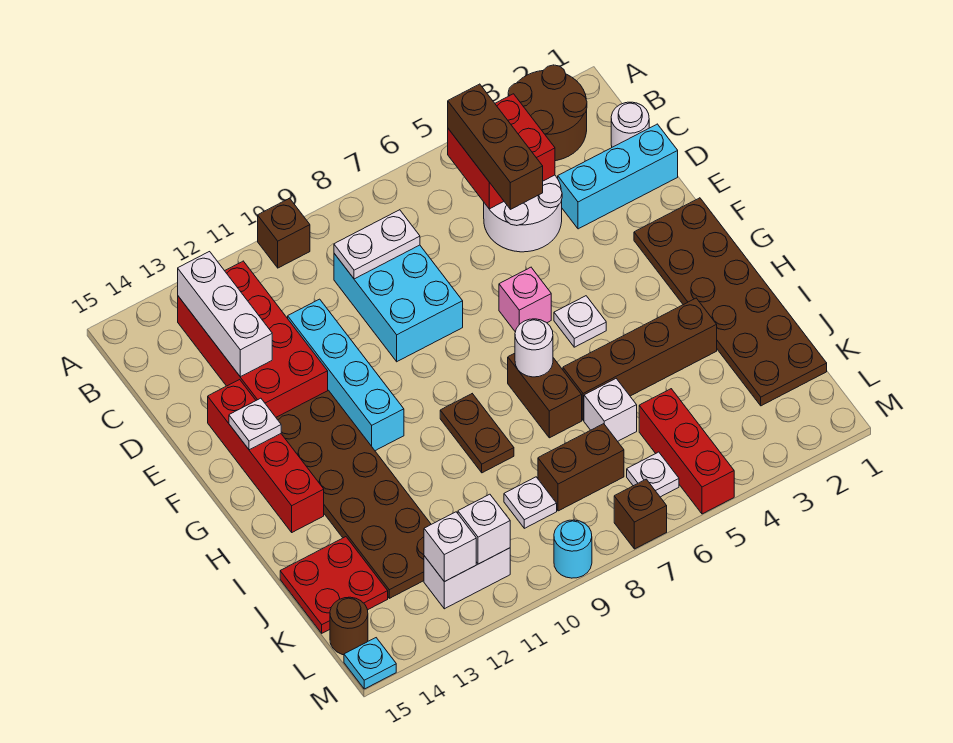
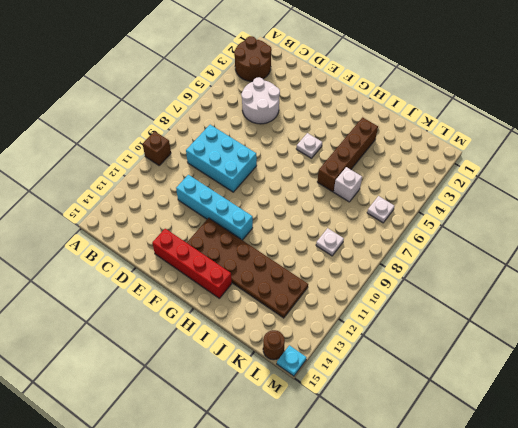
none -> red brick B12:E13 level 1
none -> white round brick C1 level 1
none -> cyan brick D1:D3 level 1
none -> brown plate F1:K2 level 1

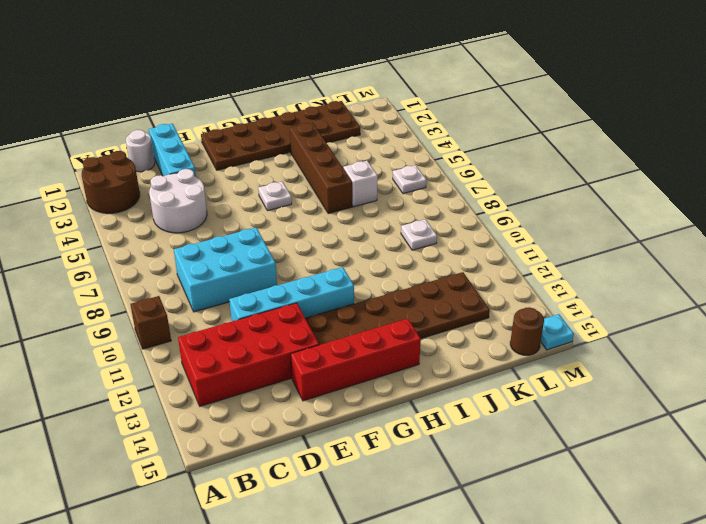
none -> pink brick F6 level 1
none -> brown brick H7:I7 level 1
none -> brown plate H9:I9 level 1
none -> red plate J14:K15 level 1

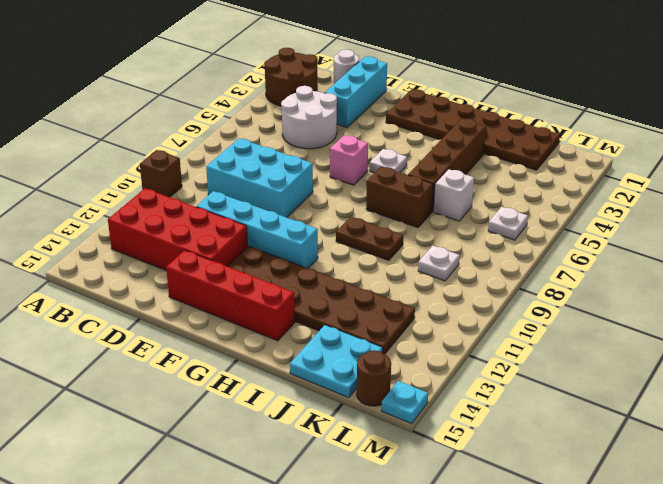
cyan plate J14:K15 level 1 -> red plate J14:K15 level 1
none -> red brick K5:M5 level 1
none -> brown brick K7:K8 level 1
none -> white brick L11:L12 level 1
none -> brown brick M7 level 1

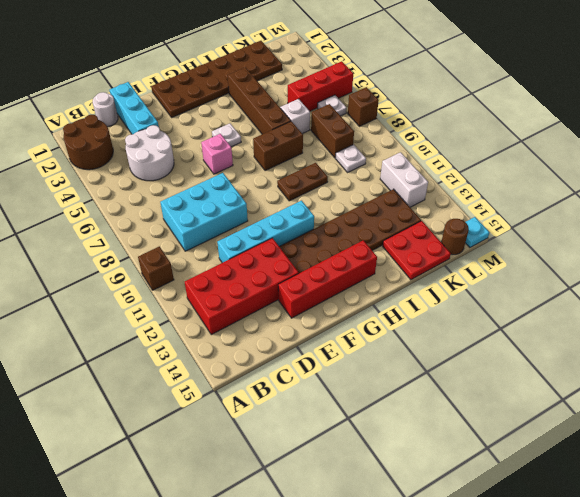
none -> cyan round brick M9 level 1
none -> red brick B4:C5 level 2
none -> white brick B13:D13 level 2
none -> white plate C8:C9 level 2

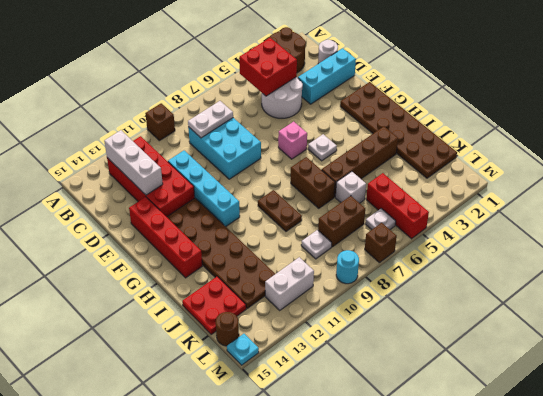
none -> white plate F14 level 2
none -> white round brick H7 level 2
none -> white brick L11 level 2
none -> white brick L12 level 2

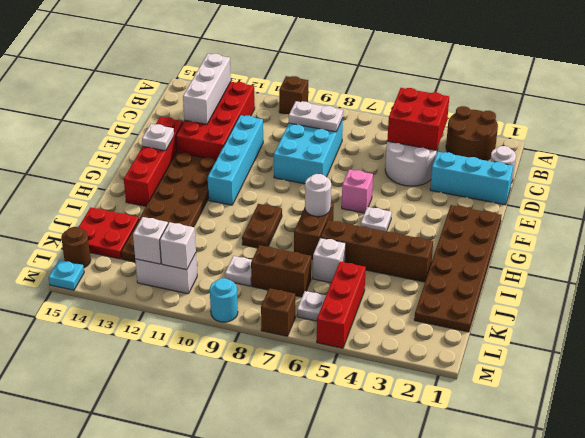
none -> brown brick B5:D5 level 3

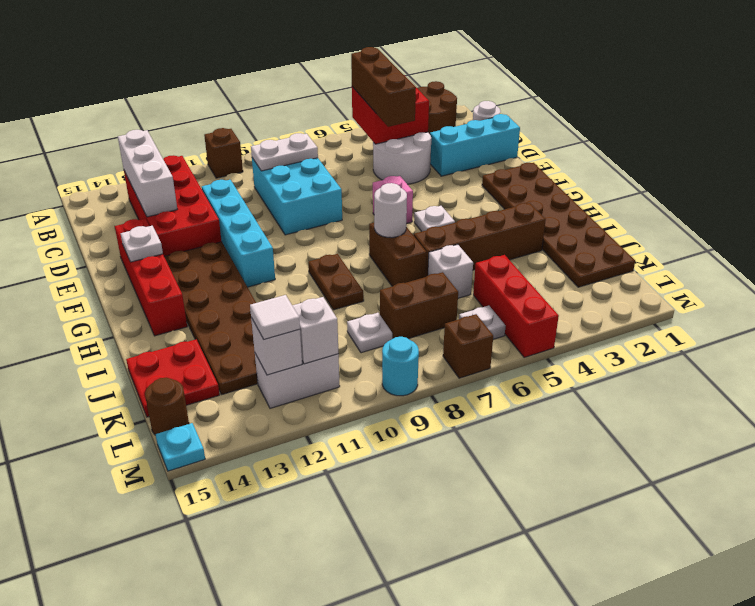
white tile L12 level 3 -> none

